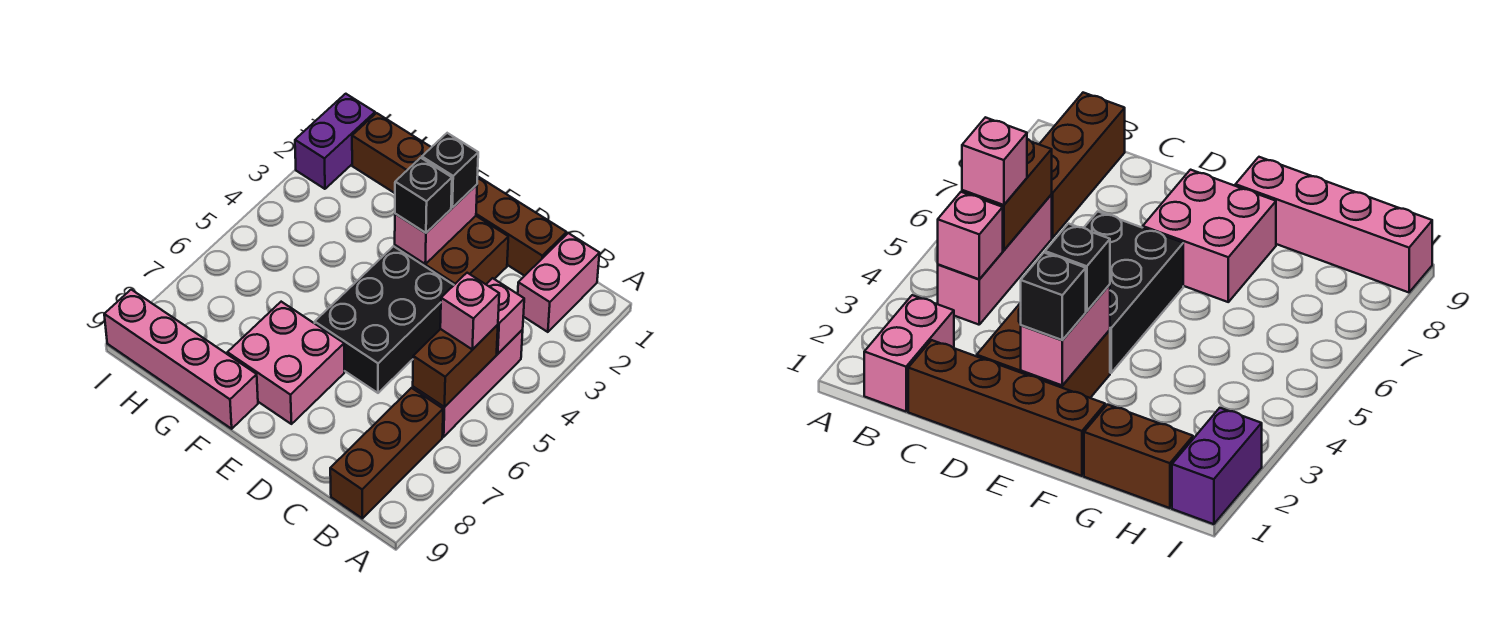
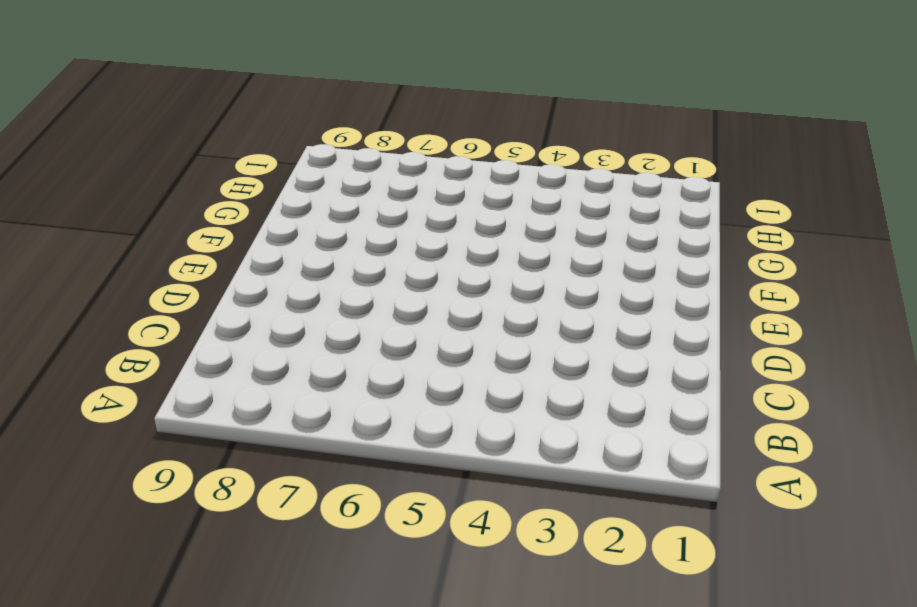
none -> pink brick B1:B2 level 1
none -> pink brick B4:B6 level 1
none -> brown brick B7:B9 level 1

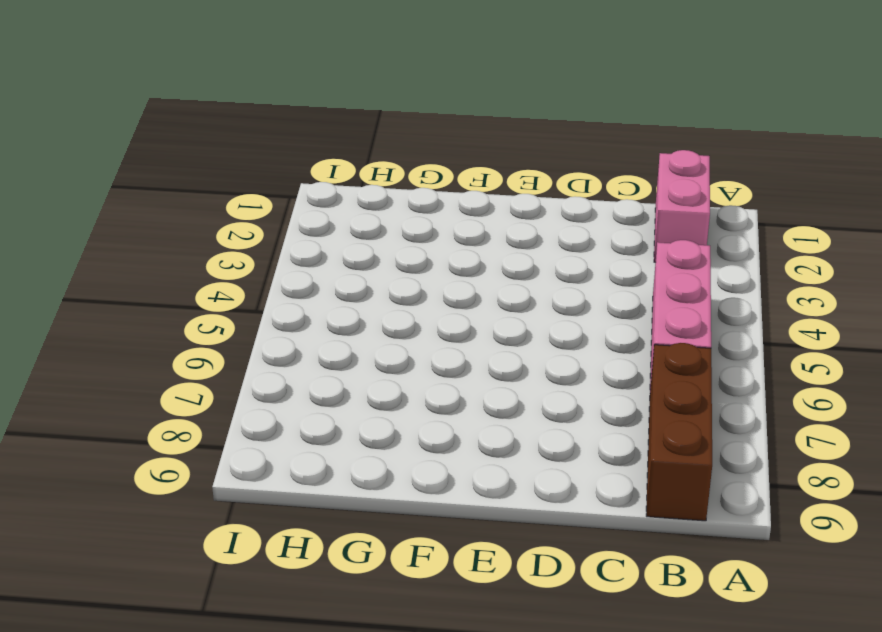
none -> brown brick C1:F1 level 1
none -> brown brick D2:E3 level 1
none -> black brick D4:E6 level 1

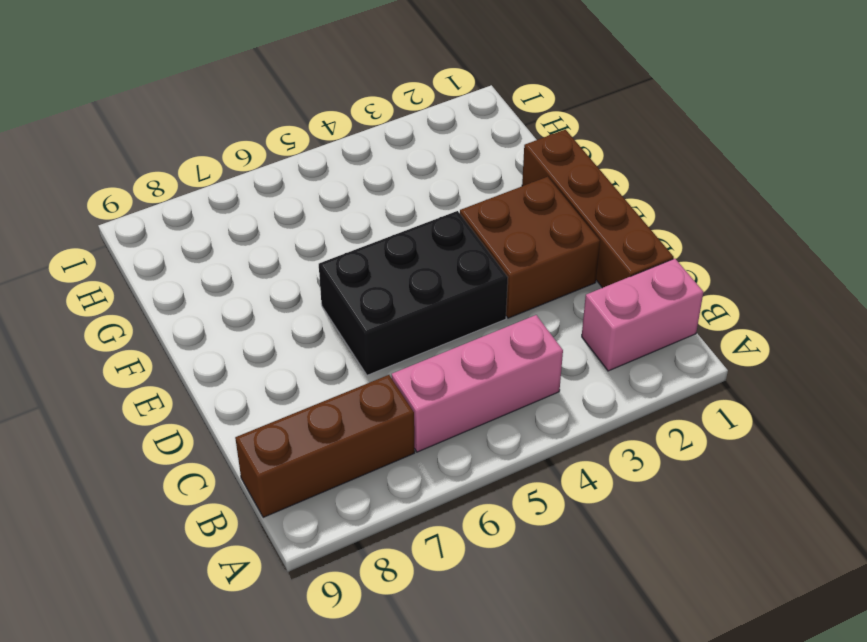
none -> pink brick E7:F8 level 1
none -> pink brick F9:I9 level 1
none -> brown brick G1:H1 level 1

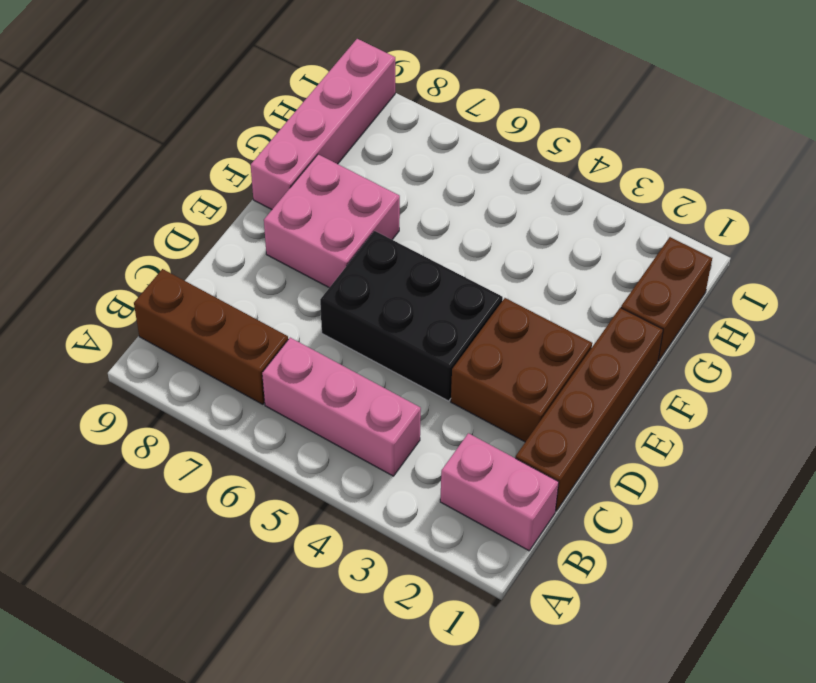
none -> purple brick I1:I2 level 1
none -> pink brick B4 level 2
none -> brown brick B5:B6 level 2

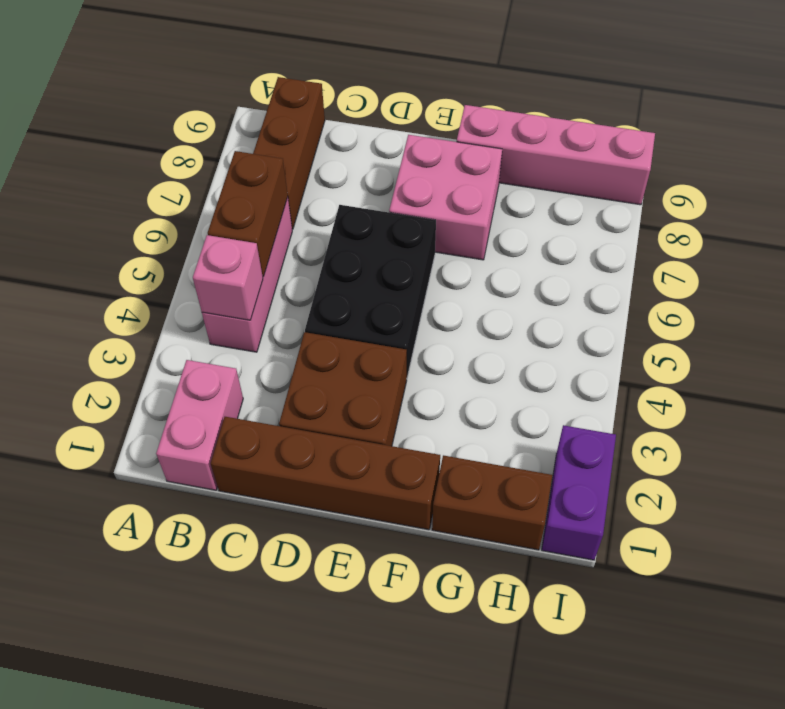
none -> pink brick E2:E3 level 2
none -> pink brick B5 level 3
none -> black brick E2 level 3

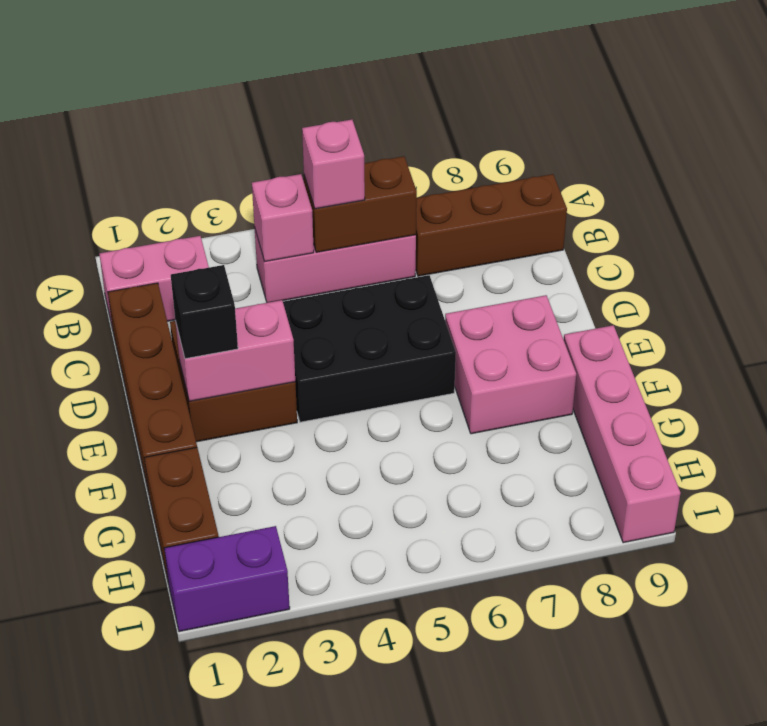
none -> black brick E3 level 3

